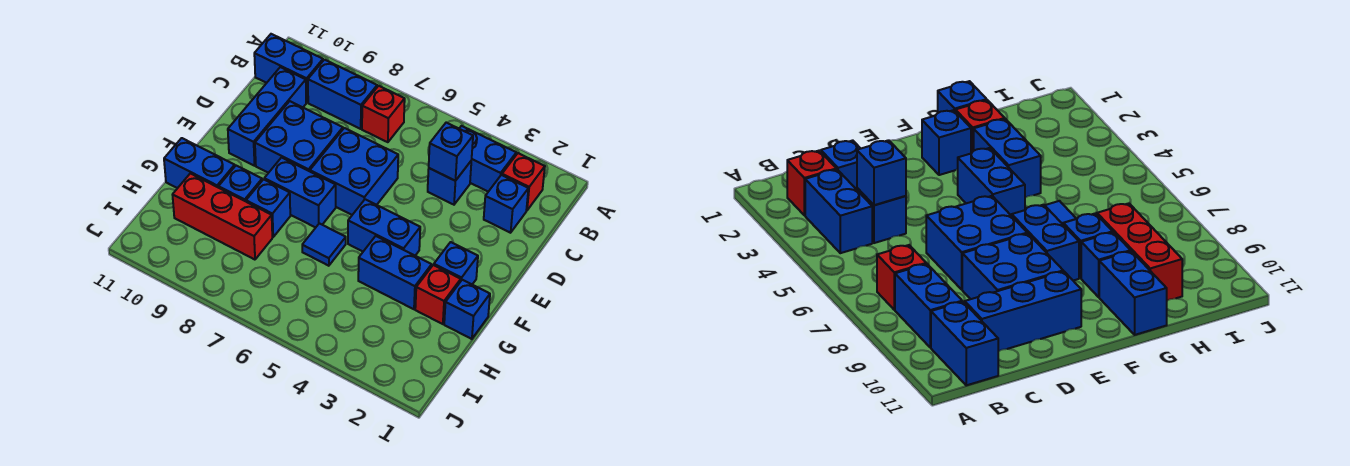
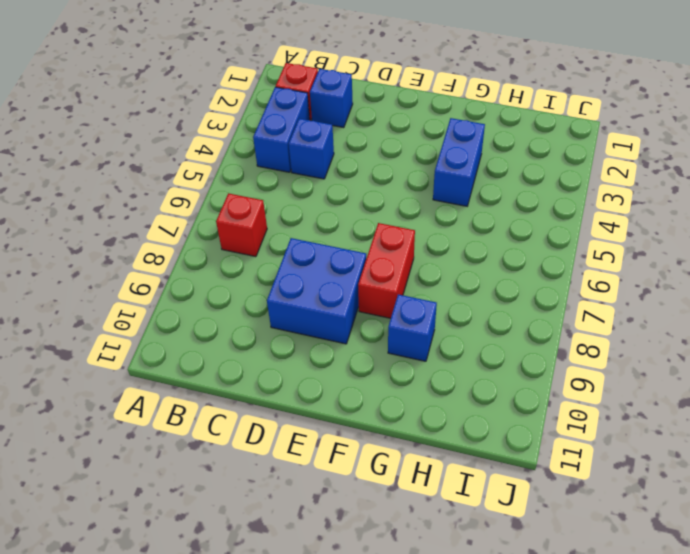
red brick F7:F8 level 1 -> blue brick F7:F8 level 1
none -> blue brick B8:B9 level 1
none -> blue brick B10:B11 level 1
none -> blue brick C10:E10 level 1

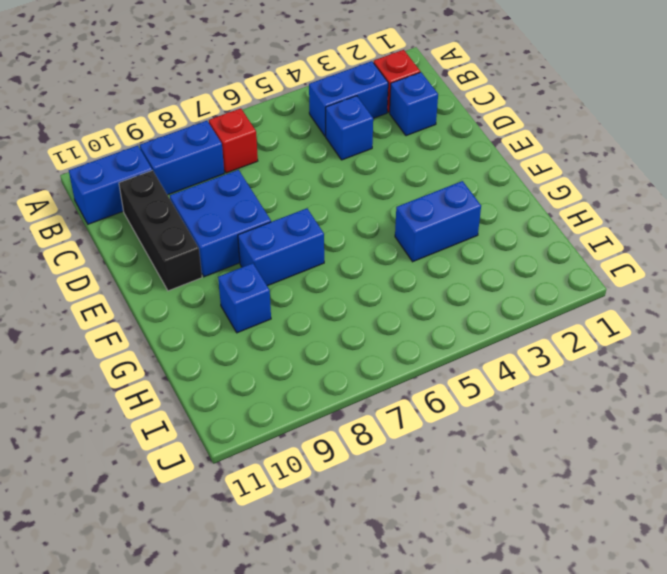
black brick C10:E10 level 1 -> blue brick C10:E10 level 1
none -> blue brick D6:E7 level 1
none -> blue brick F2 level 1
none -> blue brick F4:F5 level 1

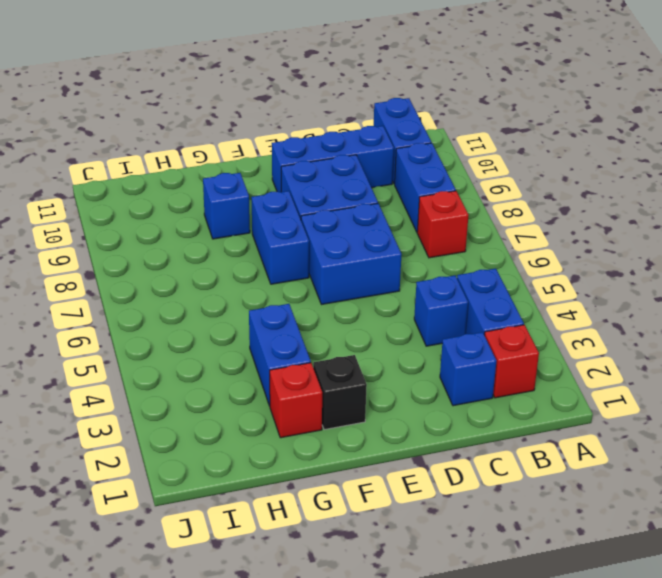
black brick F2 level 1 -> blue brick F2 level 1
none -> blue brick F4:F5 level 1
none -> blue brick G1 level 1
none -> blue tile G6 level 1

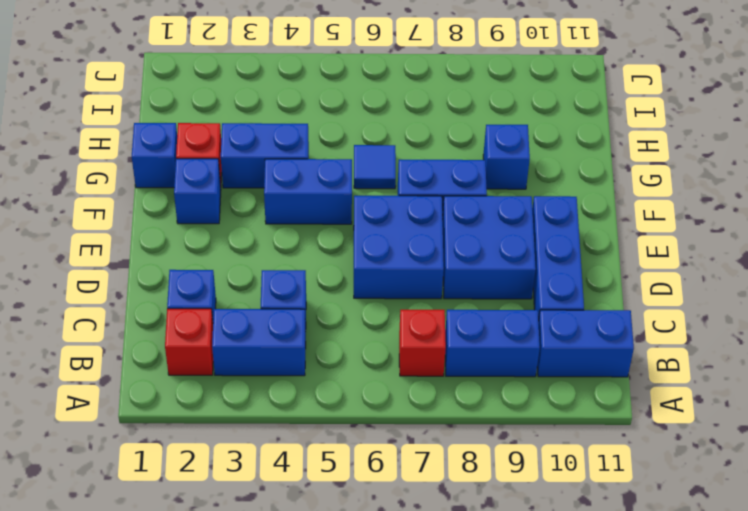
none -> blue brick G8 level 1
none -> blue brick G10:G11 level 1
none -> red brick H8:H10 level 1

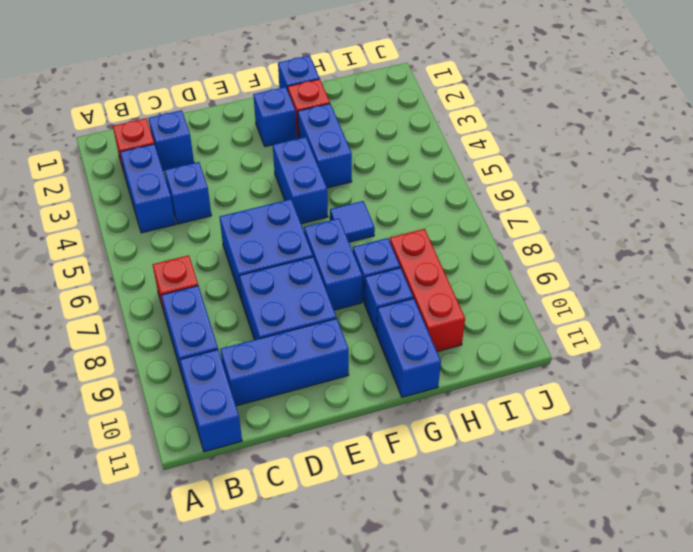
none -> blue brick C4 level 2

